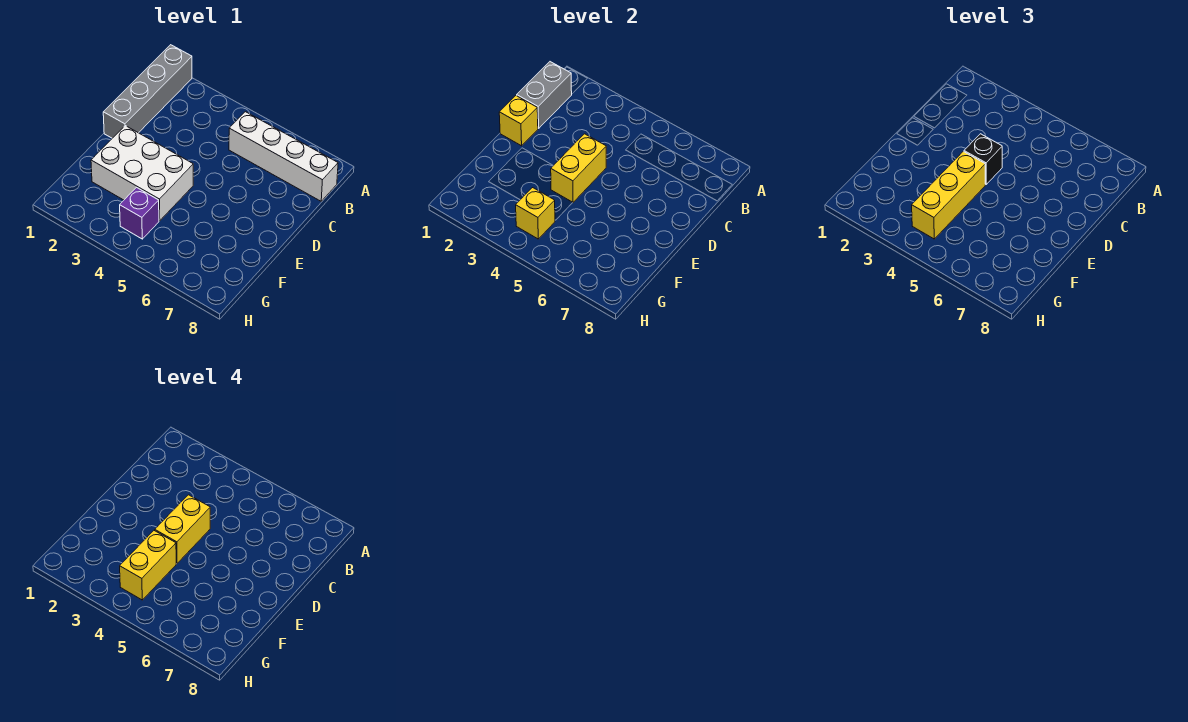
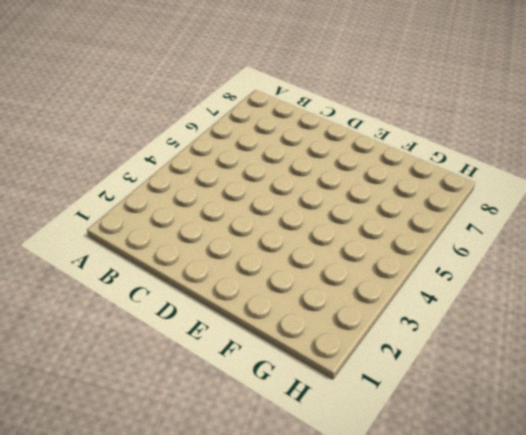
none -> grey brick A1:D1 level 1
none -> white brick B5:B8 level 1
none -> white brick E2:F4 level 1

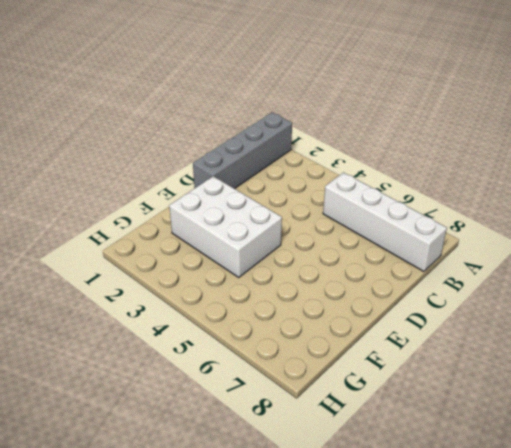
none -> purple brick G4 level 1
none -> grey brick B1:C1 level 2
none -> yellow brick D1 level 2

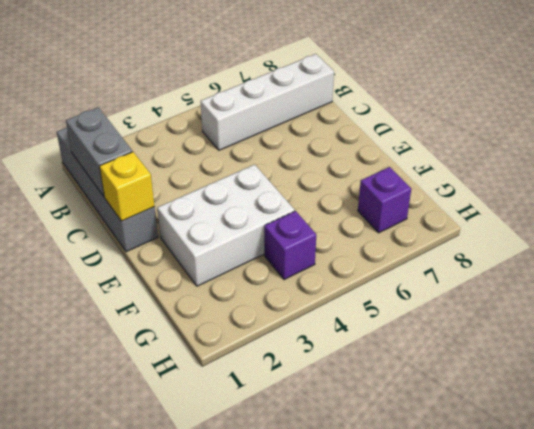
purple brick G7 level 1 -> none
none -> yellow brick D4:E4 level 2
none -> yellow brick G4 level 2
none -> black brick D4 level 3

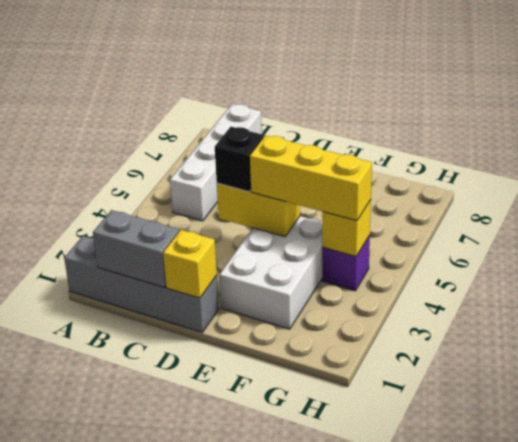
none -> yellow brick D4:E4 level 4
none -> yellow brick F4:G4 level 4

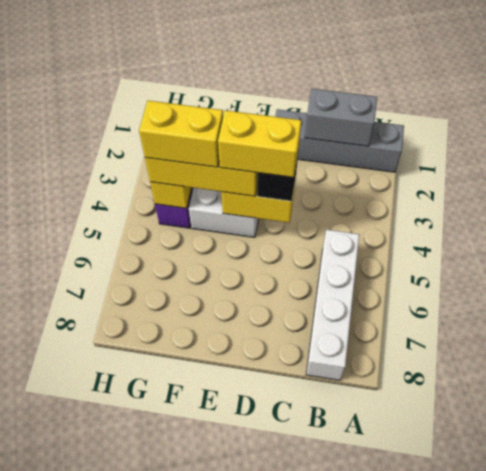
none -> yellow brick D1 level 2

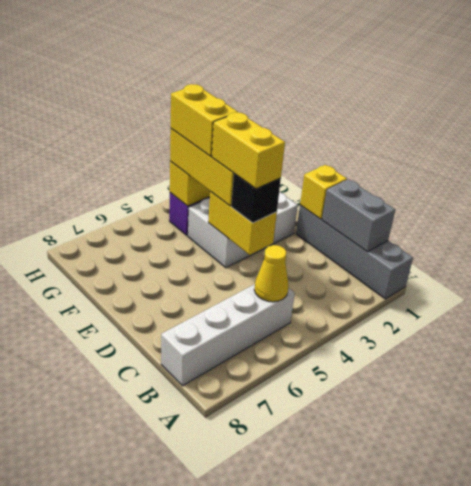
yellow cone B5 level 2 -> none

